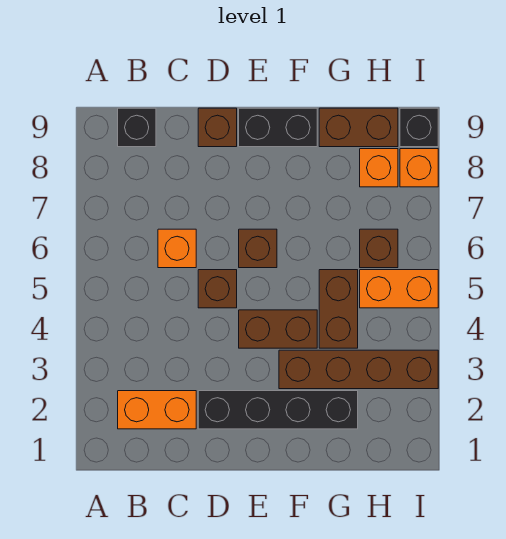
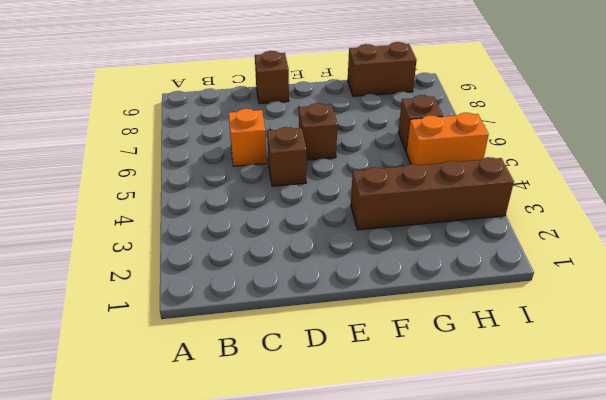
none -> orange brick B2:C2 level 1
none -> black brick B9 level 1
none -> black brick D2:G2 level 1

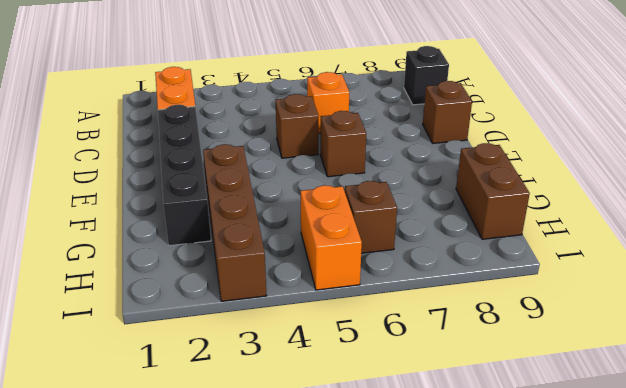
none -> brown brick E4:F4 level 1
none -> black brick E9:F9 level 1
none -> brown brick G4:G5 level 1

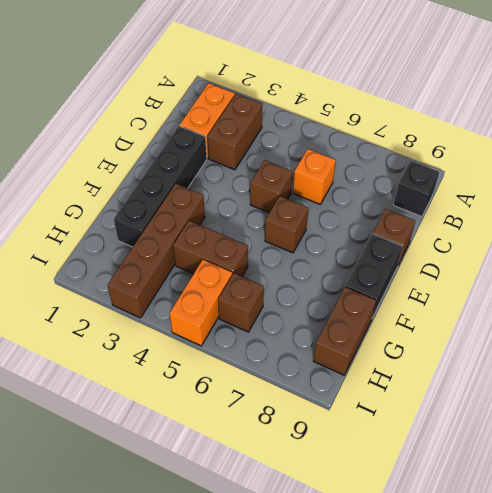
brown brick B3:C3 level 1 -> brown brick E4:F4 level 1
none -> orange brick H8 level 1
none -> orange brick I8 level 1
none -> black brick I9 level 1

